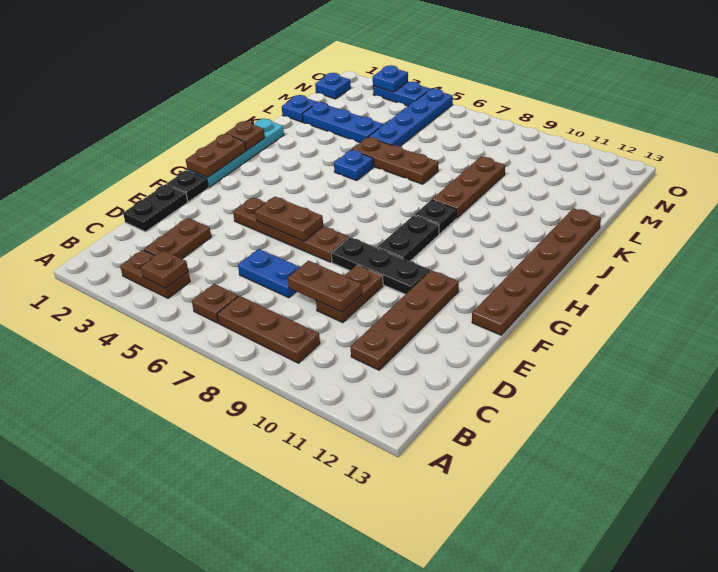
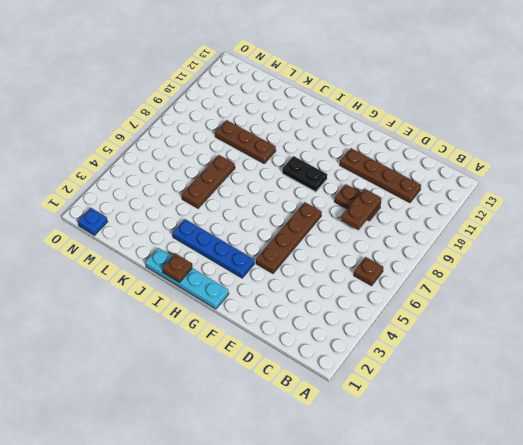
blue plate G3:J3 level 1 -> blue plate L5:O5 level 1
none -> brown plate B3:B4 level 1
none -> brown plate B7:B9 level 1
none -> brown plate C3:D3 level 1

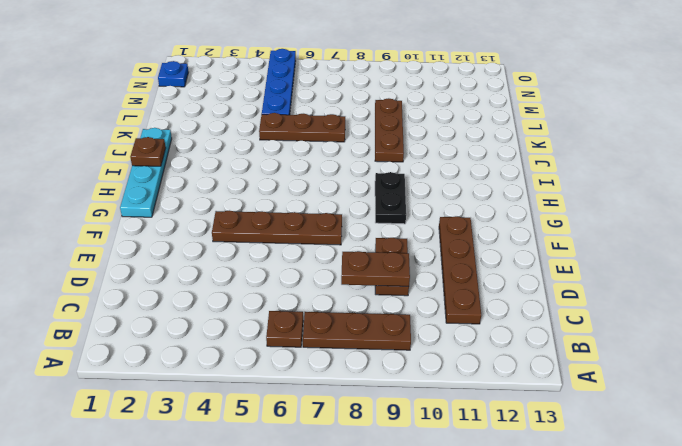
none -> brown plate B3:B4 level 1
none -> brown plate C3:D3 level 1
none -> black plate D1:E1 level 1

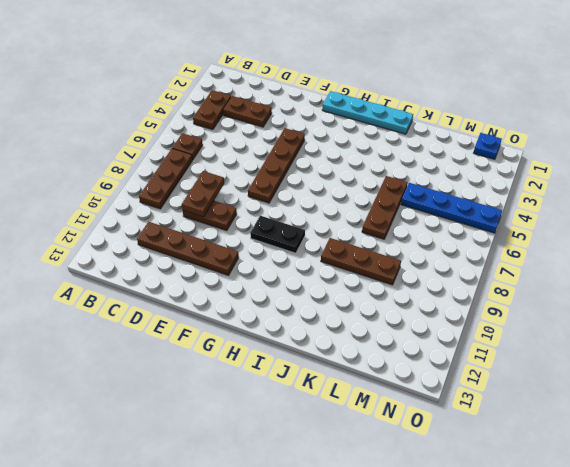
none -> black plate D1:E1 level 1
none -> blue plate D6:D7 level 1
none -> black plate F1 level 1

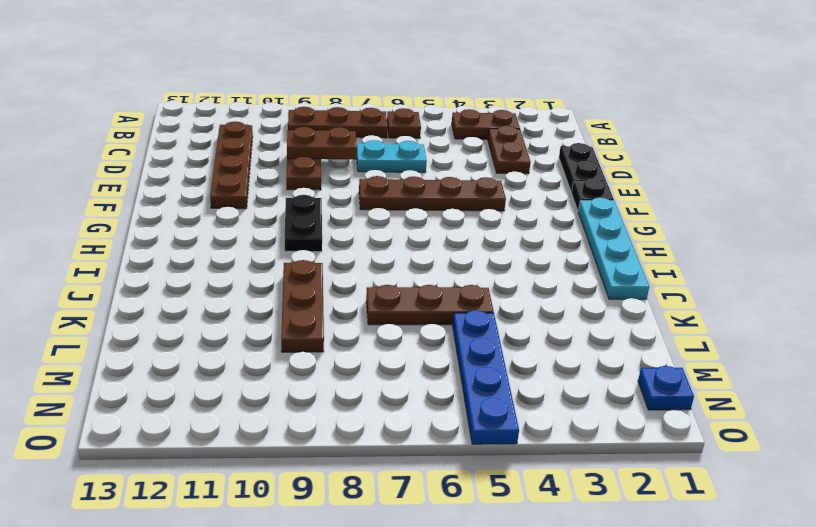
cyan plate D6:D7 level 1 -> blue plate D6:D7 level 1
none -> black plate F8:F10 level 1
none -> brown plate F13:K13 level 1
none -> black plate I9 level 1

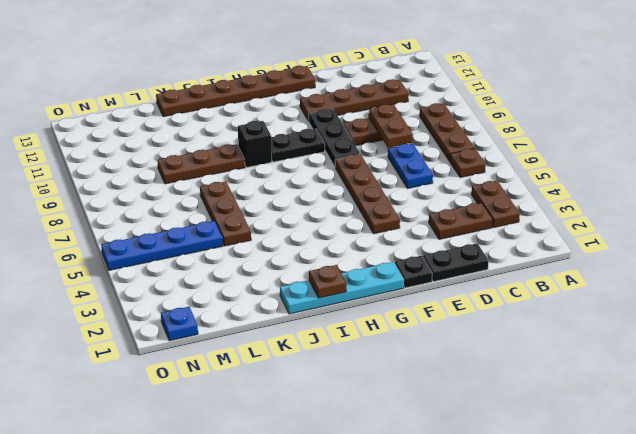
black brick I9 level 1 -> black plate I9 level 1
none -> blue plate J5 level 1
none -> blue plate L1 level 1
none -> blue plate L2:L4 level 1

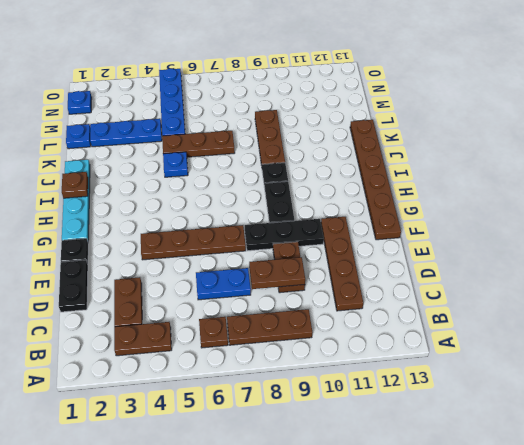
none -> blue plate O3:O4 level 1
none -> brown plate B4 level 2
none -> brown plate F5:F6 level 2

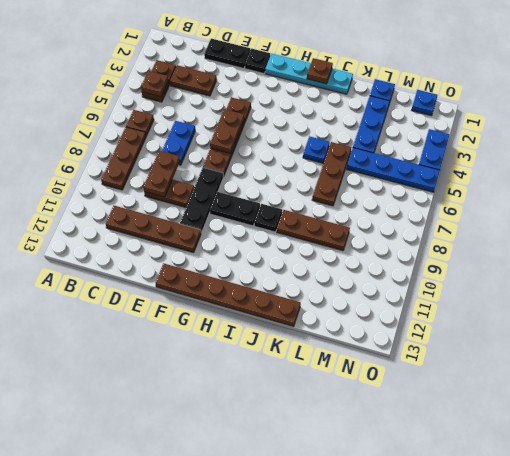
none -> brown plate G1:H1 level 2
none -> blue plate O3 level 2

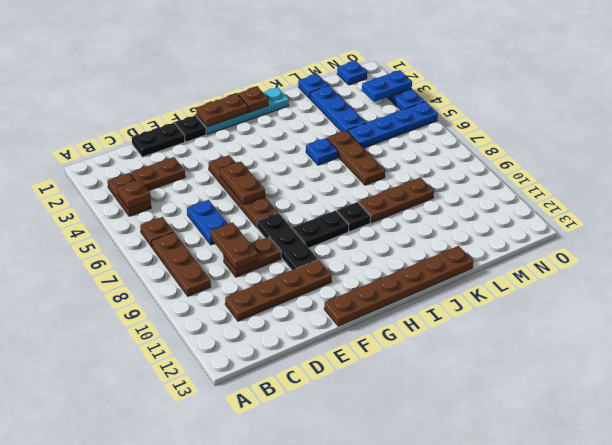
blue plate N3:O3 level 2 -> blue plate O3 level 2

